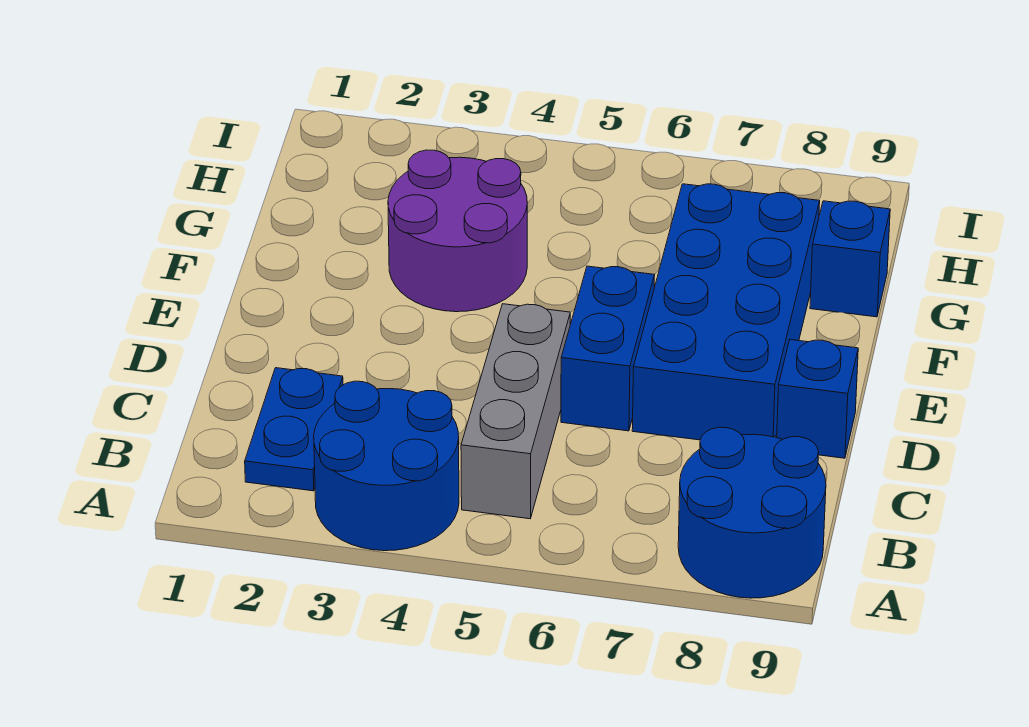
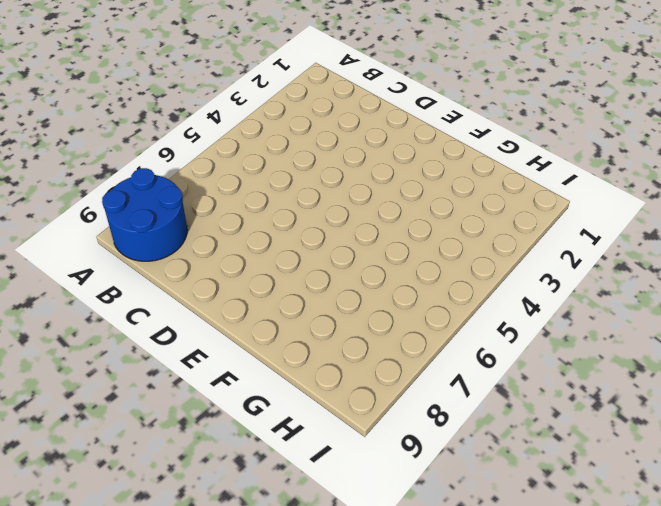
none -> blue round brick A3:B4 level 1
none -> blue plate B2:C2 level 1

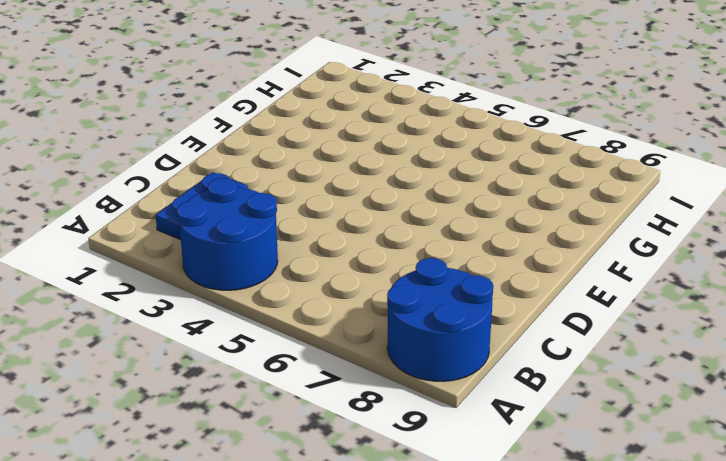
none -> grey brick B5:D5 level 1
none -> blue brick D6:E6 level 1

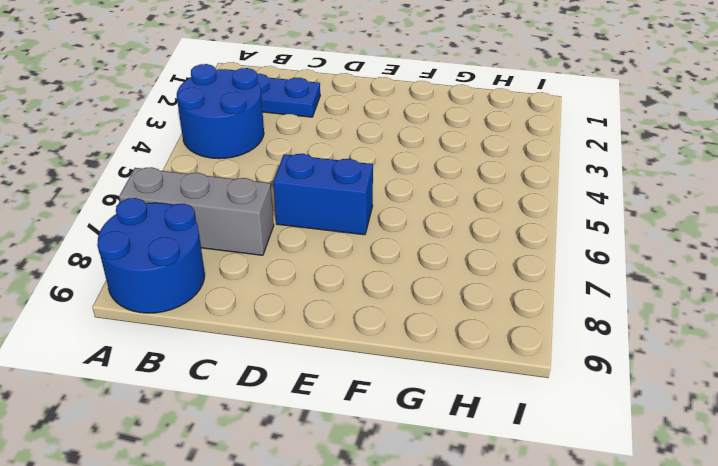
grey brick A7:C7 level 1 -> grey brick B5:D5 level 1
none -> blue brick D7:G8 level 1
none -> blue brick D9 level 1

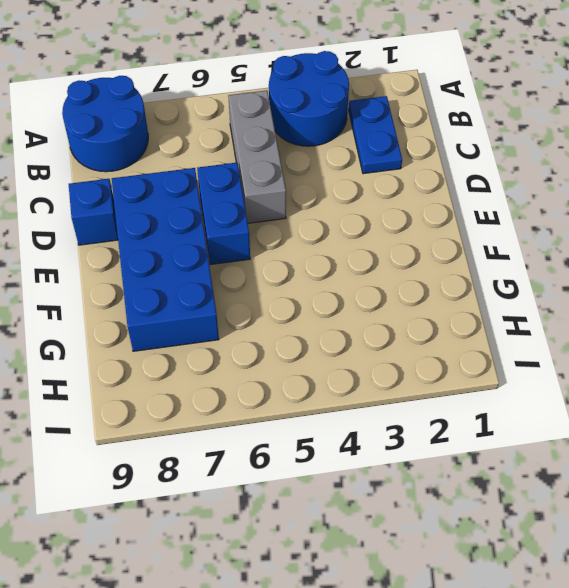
none -> purple round brick F3:G4 level 1
none -> blue brick G9 level 1

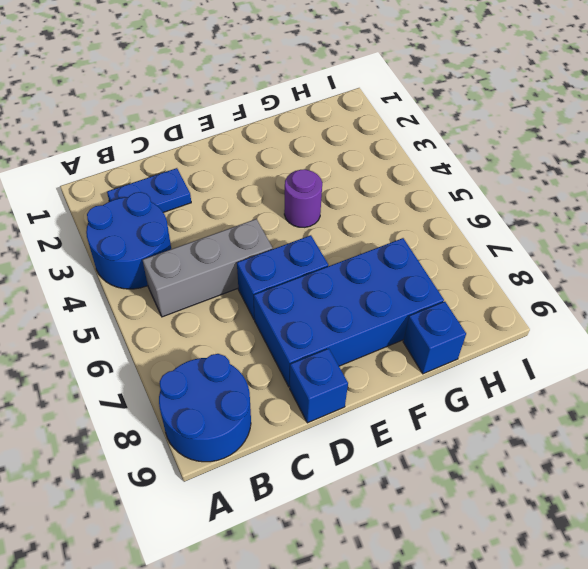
purple round brick F4 level 1 -> purple round brick F3:G4 level 1

